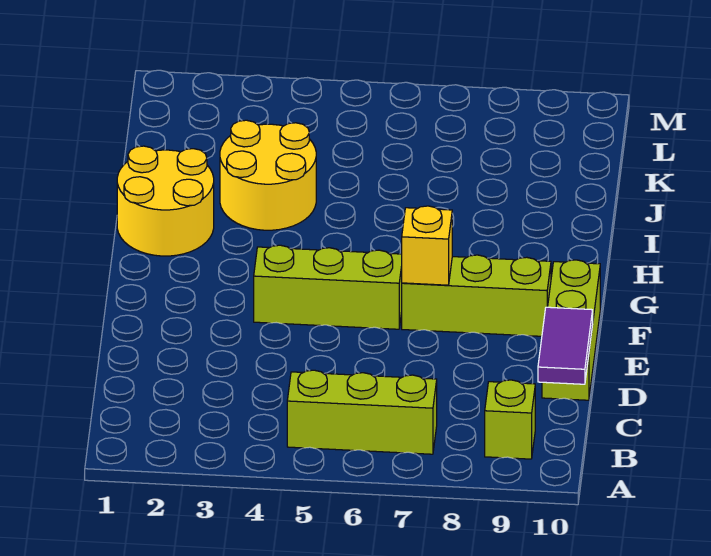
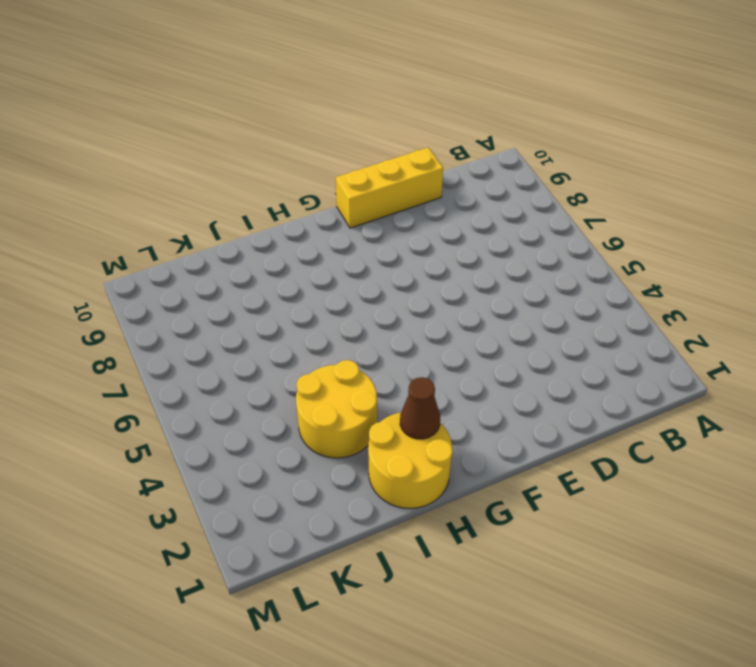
yellow brick D10:F10 level 1 -> lime brick D10:F10 level 1
brown cone H2 level 2 -> none
none -> lime brick B5:B7 level 1
none -> lime brick B9 level 1

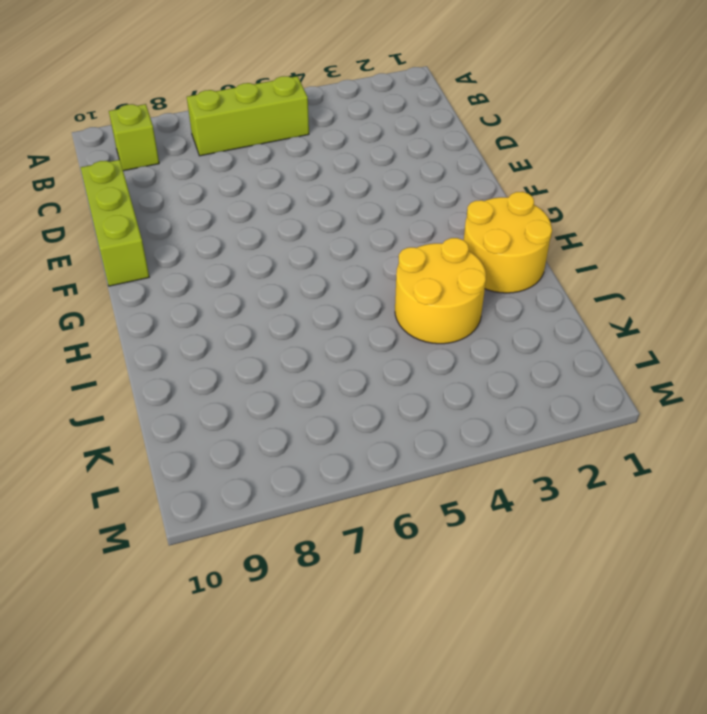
none -> lime brick F4:F6 level 1
none -> lime brick F7:F9 level 1

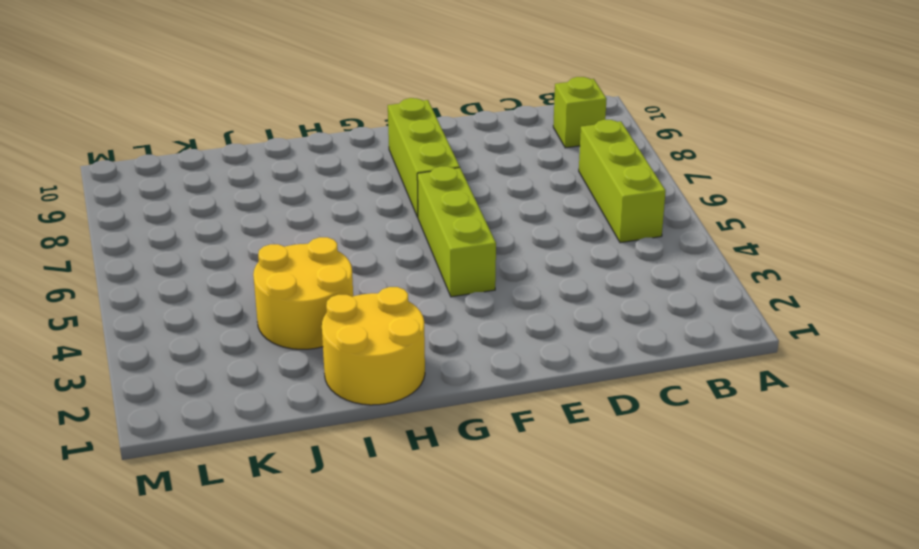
none -> lime brick D10:F10 level 1
none -> purple tile C10:D10 level 2

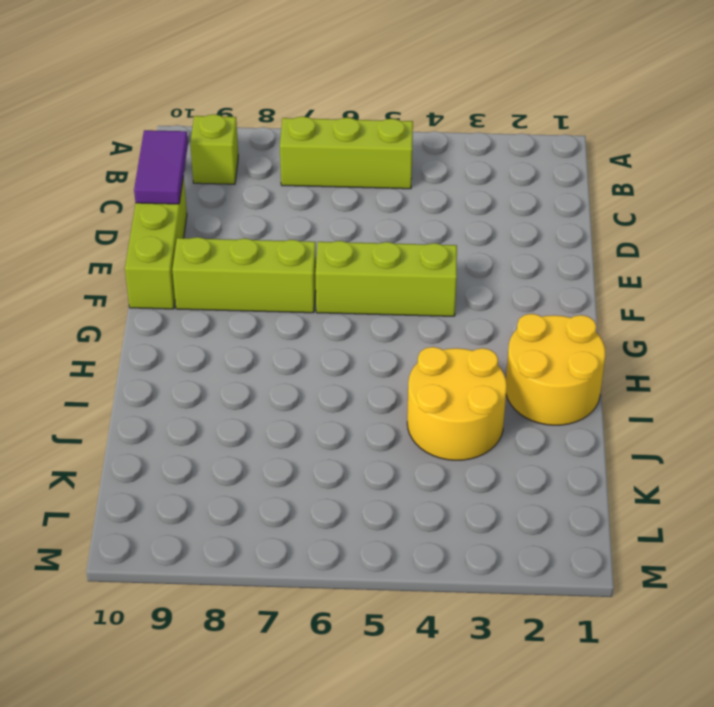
none -> yellow brick F7 level 2

